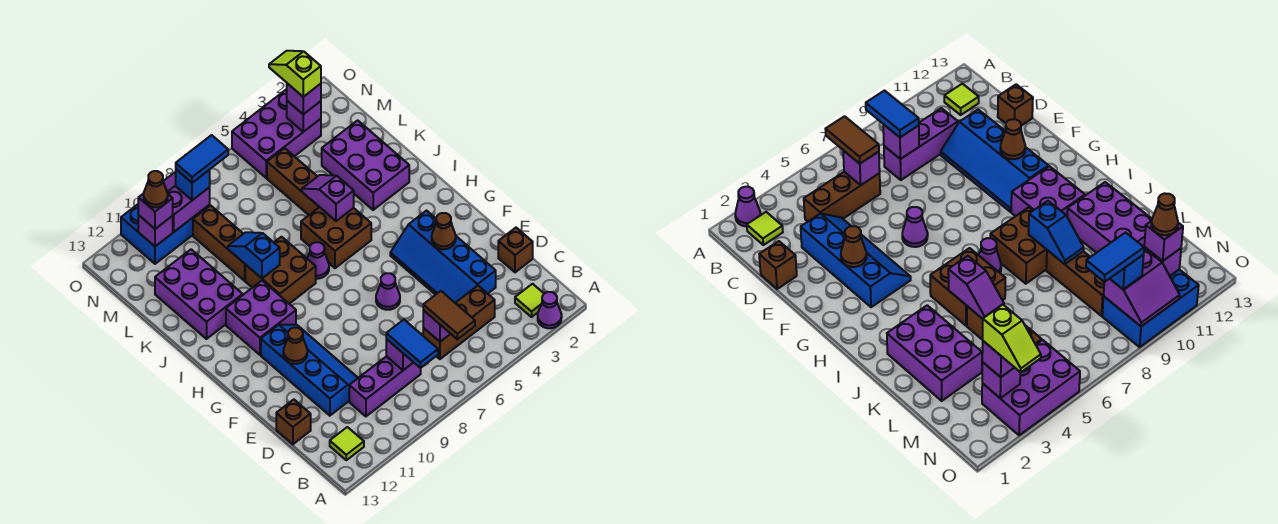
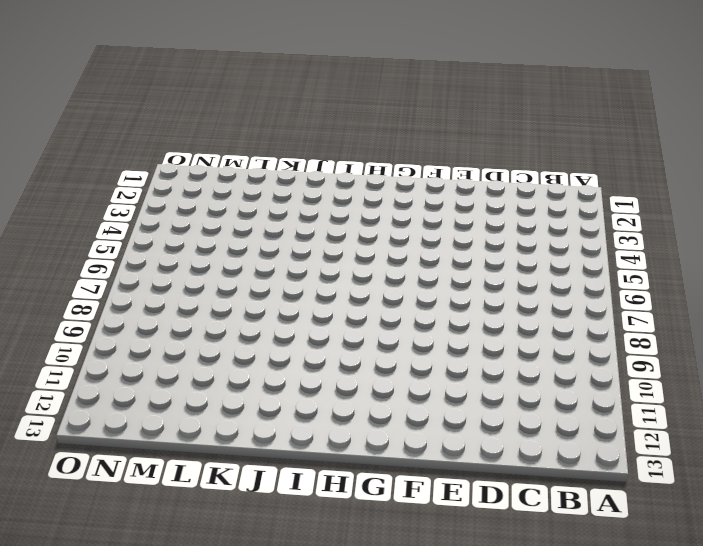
none -> purple cone A2 level 1
none -> lime tile B2 level 1
none -> lime tile B12 level 1
none -> brown brick C4:C6 level 1

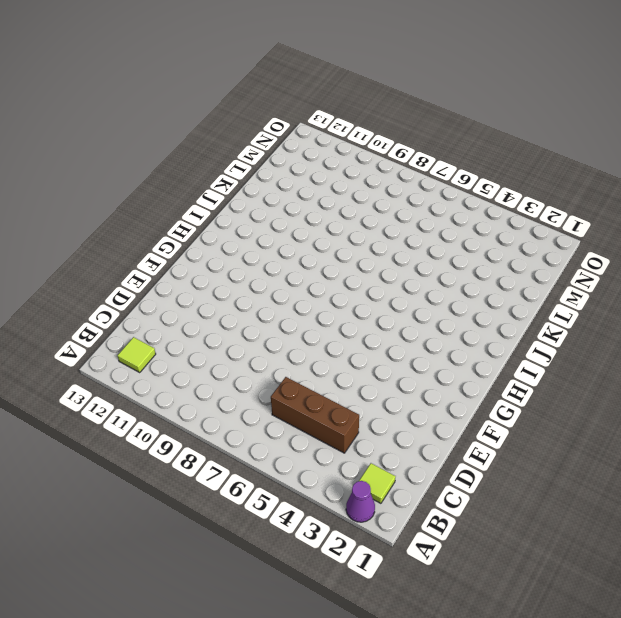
none -> purple brick C8:C10 level 1
none -> brown brick D1 level 1
none -> blue slope D3:G4 level 1 top 3
none -> blue slope D10:G11 level 1 top 11

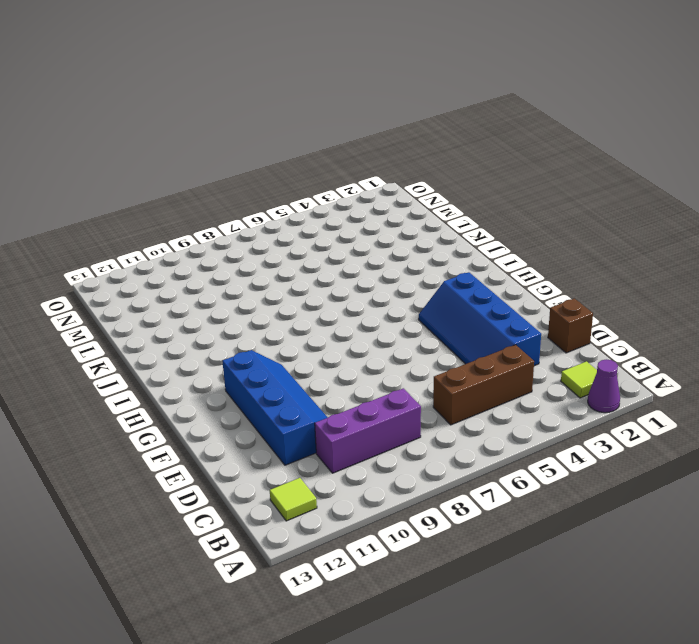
none -> brown brick D13 level 1
none -> purple cone F6 level 1
none -> purple brick H10:I11 level 1
none -> brown brick I5:J6 level 1

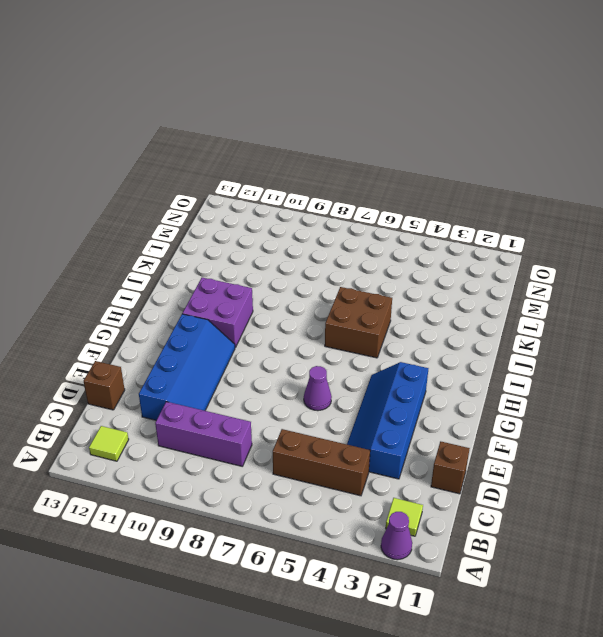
none -> purple cone I7 level 1
none -> brown brick I8:J9 level 1
none -> purple brick J2:L3 level 1
none -> purple brick J11:L12 level 1

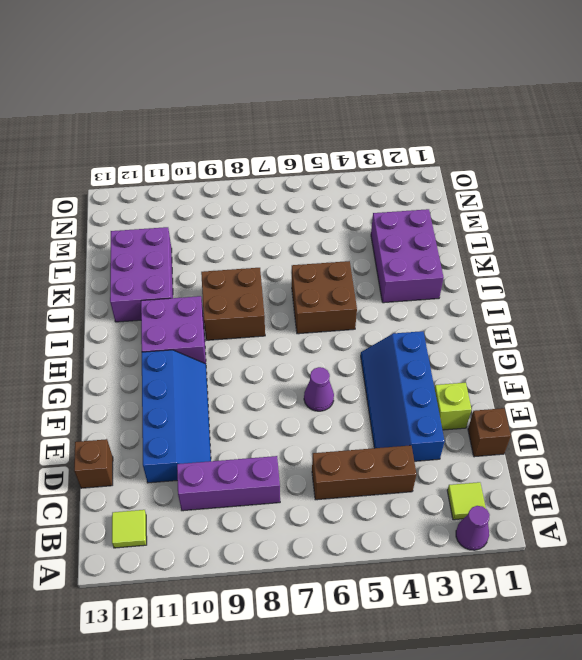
lime brick E2 level 1 -> none
none -> purple cone I7 level 1
none -> brown brick K5:M5 level 1
none -> brown brick K9:M9 level 1
none -> purple brick N3:O5 level 1

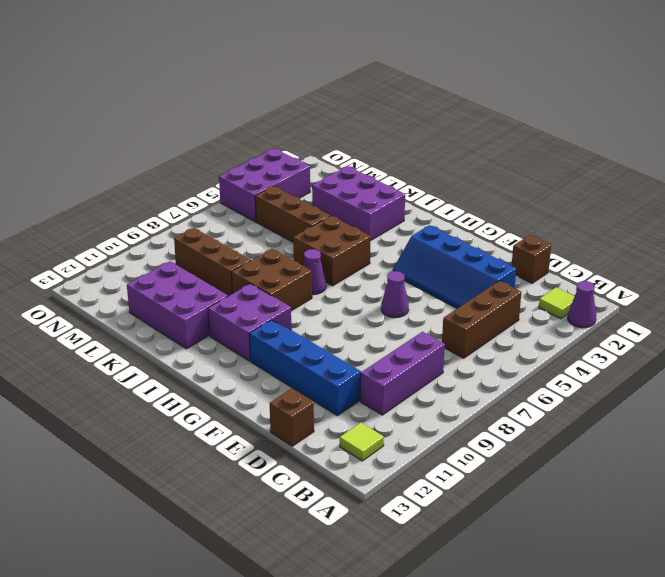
none -> blue brick N9:O11 level 1
none -> purple brick C6 level 2
none -> purple brick C8 level 2
none -> brown cone F3 level 2

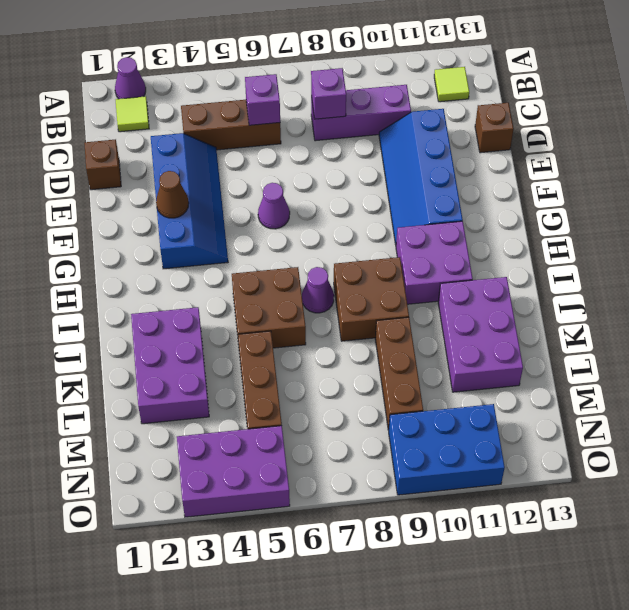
none -> brown cone F11 level 2
none -> purple slope J5:K5 level 2 top J
none -> blue slope J9:K9 level 2 top J
none -> purple brick N3 level 2

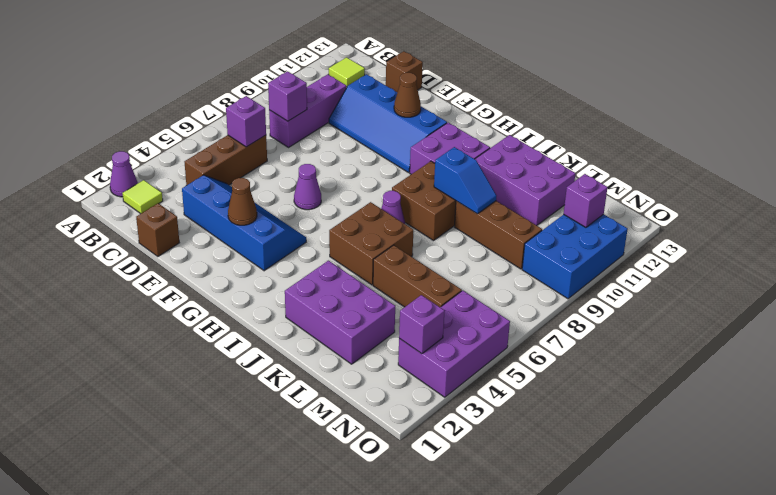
none -> purple slope J5:K5 level 2 top J
none -> purple slope N9:O10 level 2 top N
none -> brown tile B6:C6 level 3
none -> blue tile B8:C8 level 3

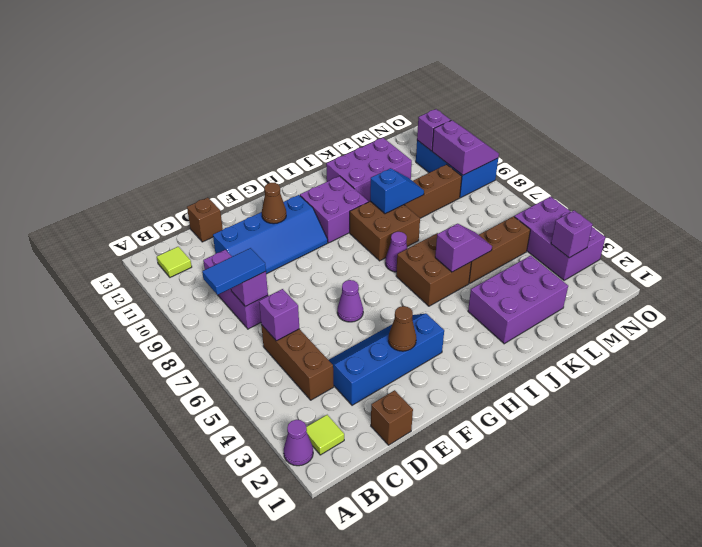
none -> brown tile B6:C6 level 3
none -> purple brick N3 level 3
none -> blue brick N9 level 3
none -> purple brick N11 level 3

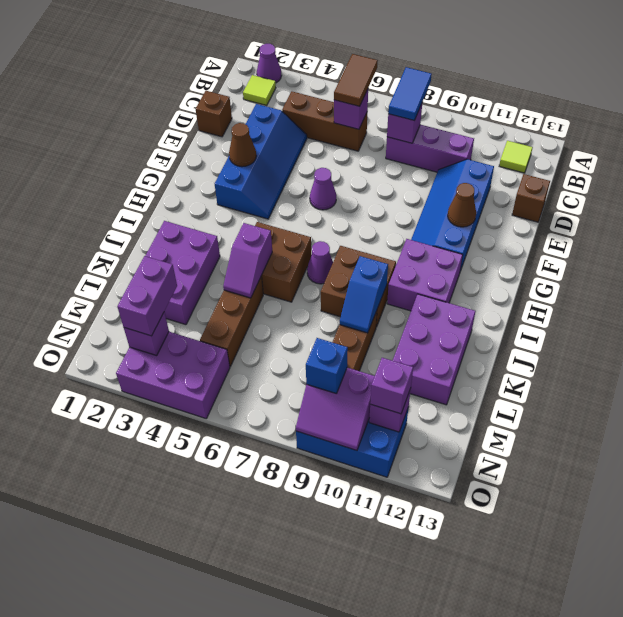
purple brick M3:N3 level 3 -> purple brick N3 level 3
none -> lime slope N3:O3 level 4 top N
none -> blue tile N8:N9 level 4
none -> brown cone N11 level 4

